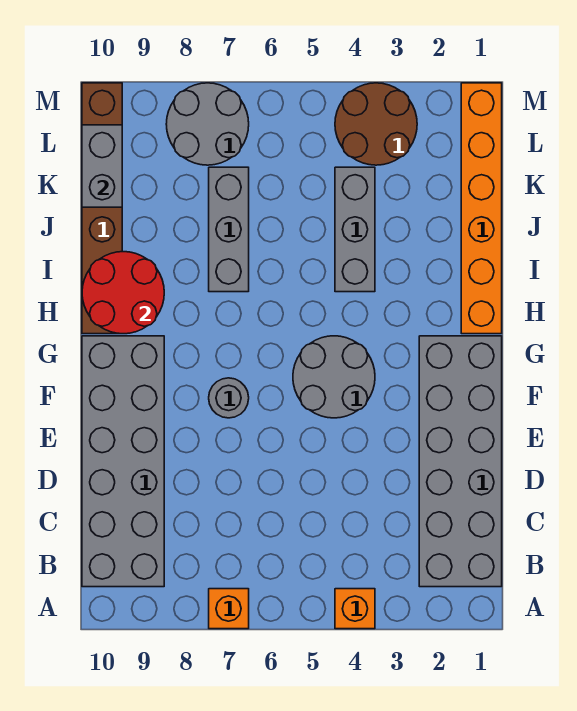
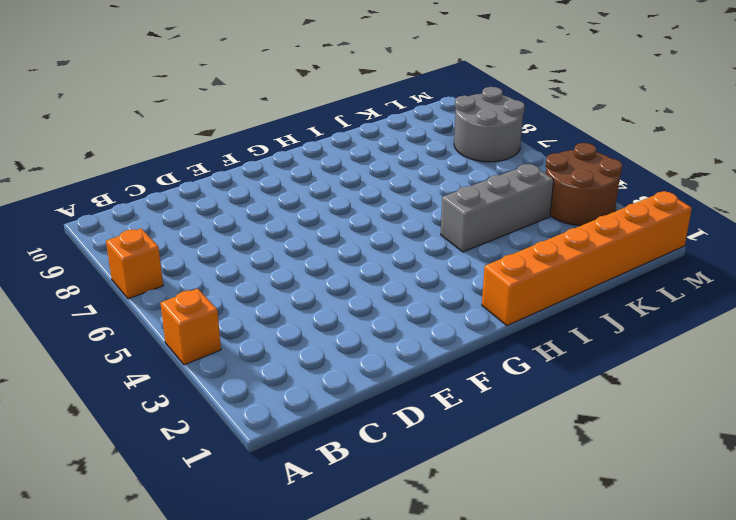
none -> grey brick B1:G2 level 1
none -> grey brick B9:G10 level 1
none -> grey round brick F4:G5 level 1

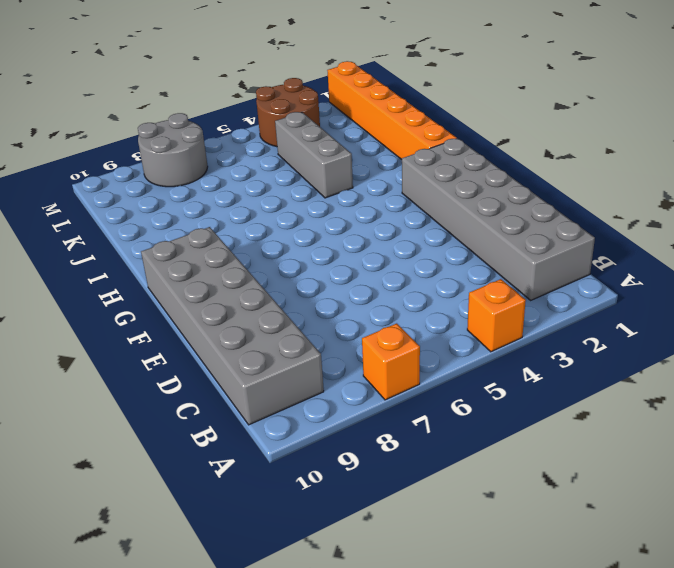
none -> grey round brick F4:G5 level 1
none -> grey round brick F7 level 1
none -> brown brick H10:M10 level 1

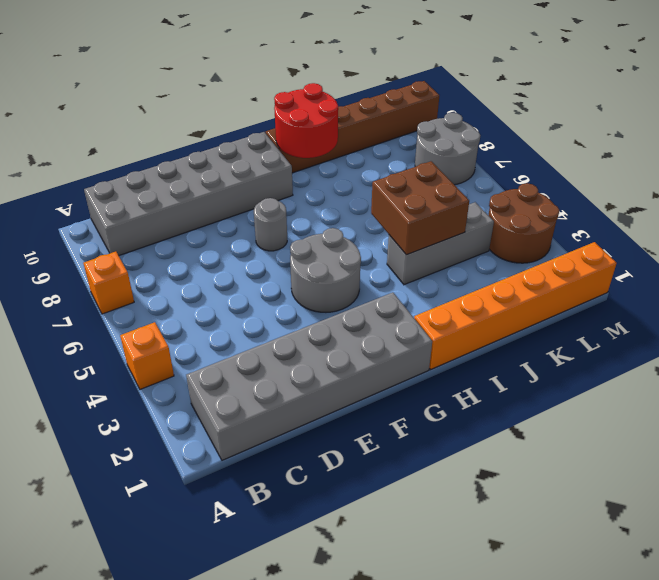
brown brick I4:J5 level 2 -> none
none -> grey brick I7:K7 level 1
none -> grey brick K10:L10 level 2

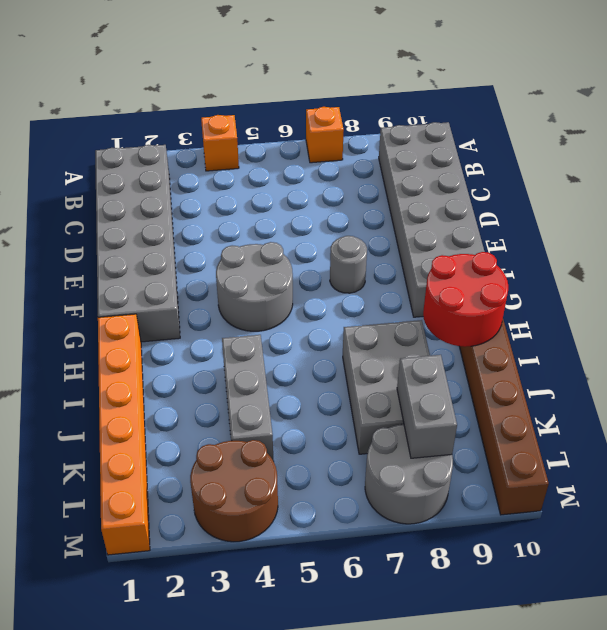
grey brick I7:K8 level 1 -> grey brick I7:K7 level 1
grey brick K8:L8 level 2 -> grey brick K10:L10 level 2

